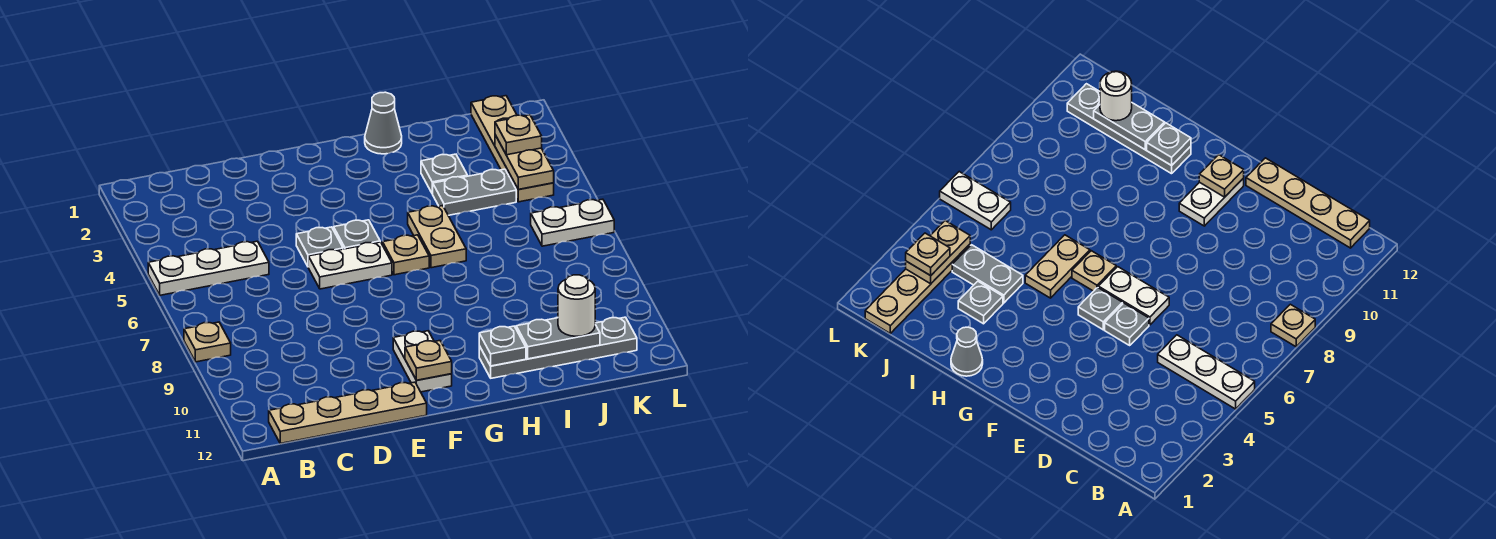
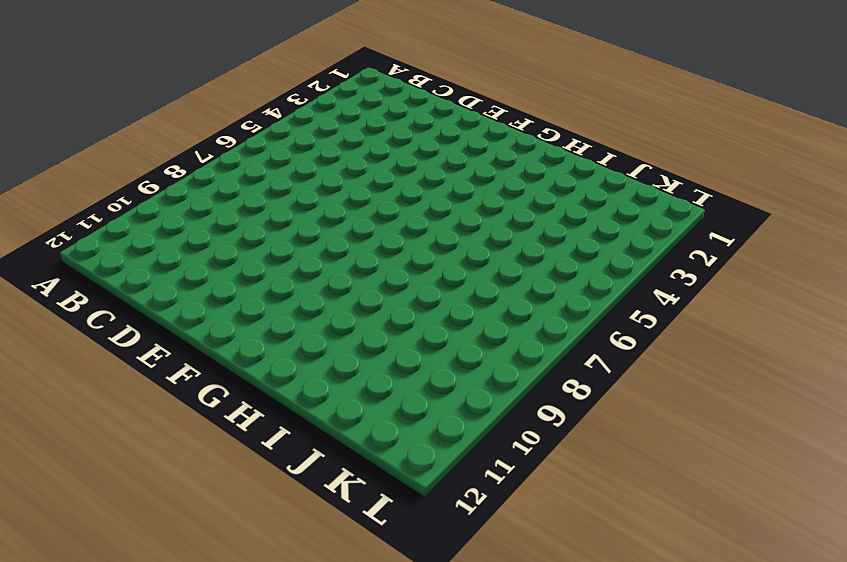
none -> white plate A5:C5 level 1
none -> tan plate A8 level 1
none -> tan plate B12:E12 level 1

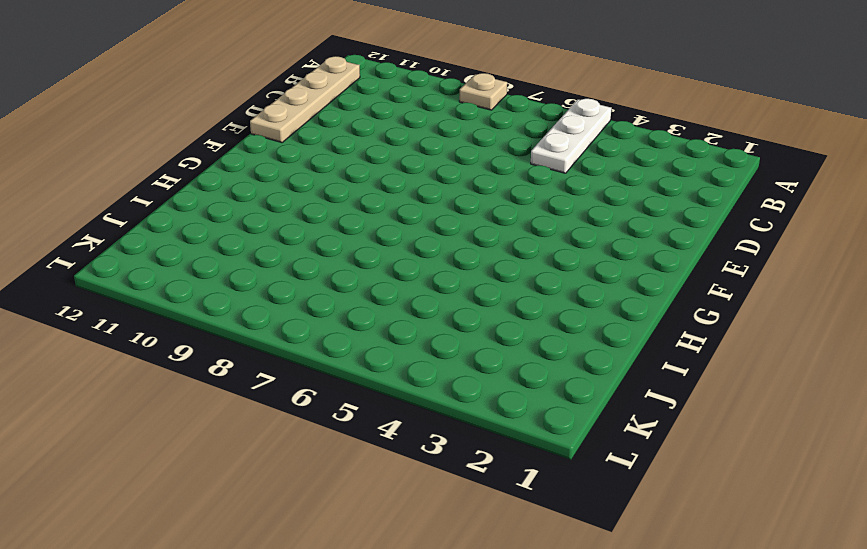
none -> grey plate E5 level 1
none -> white plate E6:F6 level 1
none -> grey plate F5 level 1

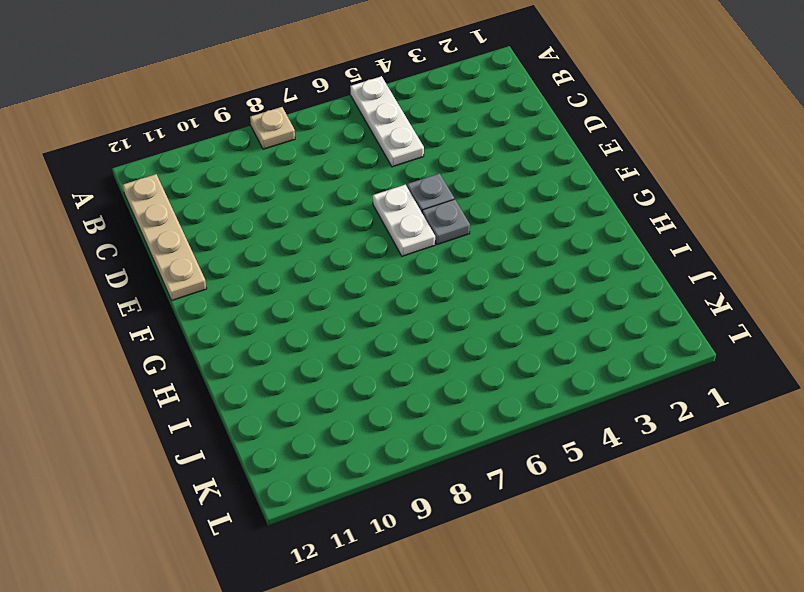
none -> white plate F10:F11 level 1
none -> tan plate G6 level 1
none -> grey cone H1 level 1

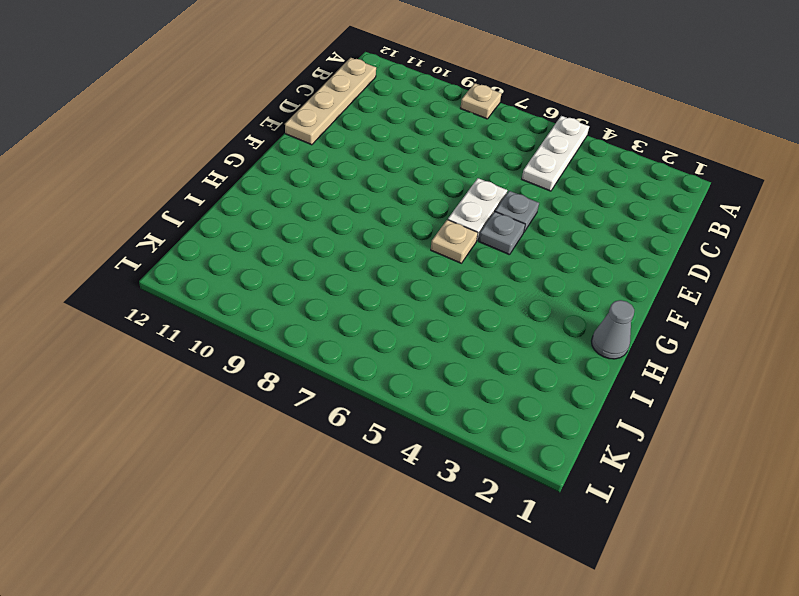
none -> white plate F10:F11 level 1
none -> tan plate H5:H6 level 1
none -> grey plate H11:K11 level 1

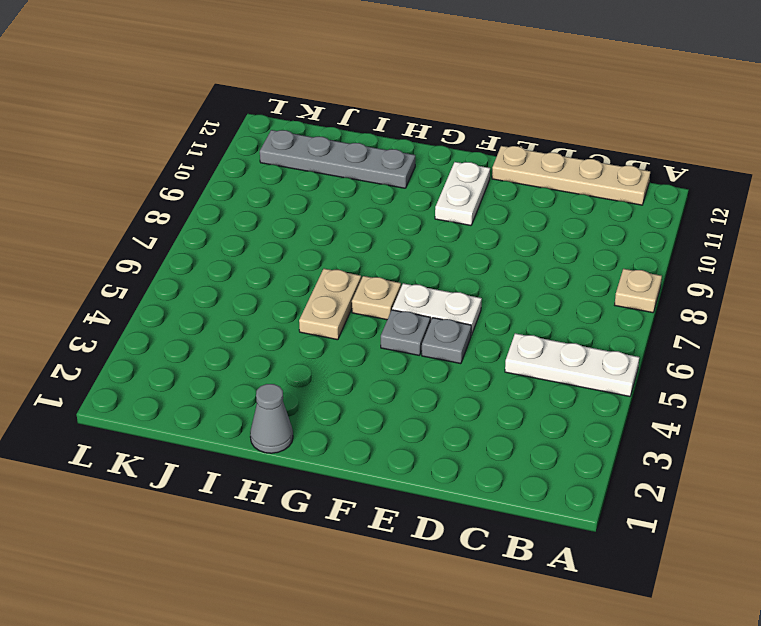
none -> grey plate I3 level 1
none -> grey plate I4:J4 level 1
none -> tan plate K1:K4 level 1

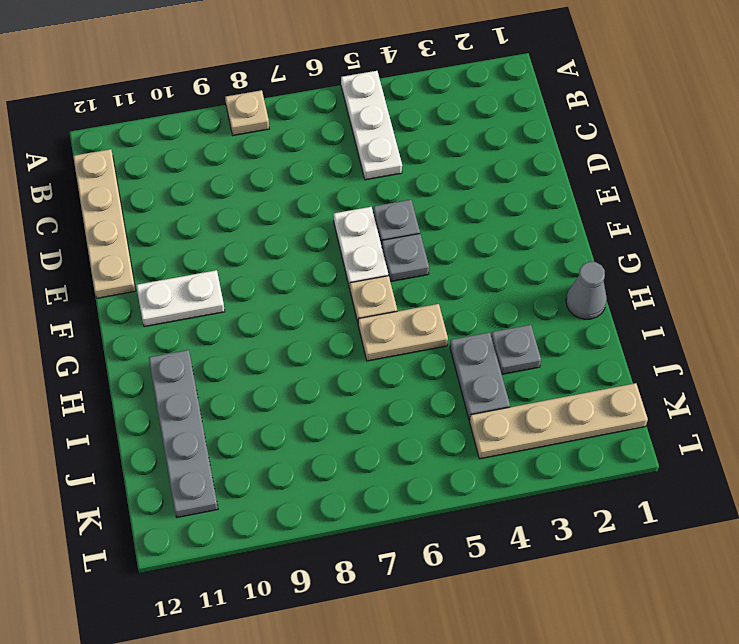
none -> white plate K6:L6 level 1
none -> tan plate F11 level 2
none -> grey plate H11 level 2

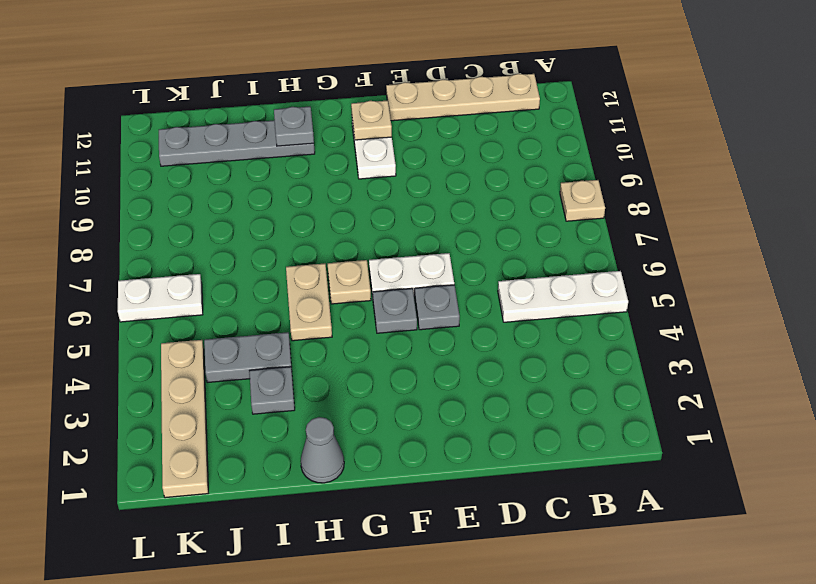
none -> grey plate I11:J11 level 2
none -> tan plate K3:K4 level 2
none -> white round brick J11 level 3

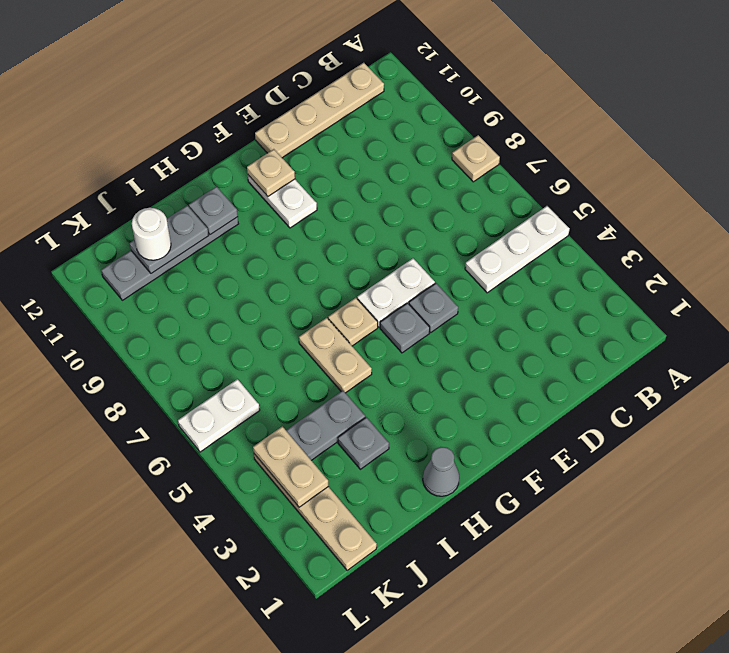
none -> tan plate K3 level 3

